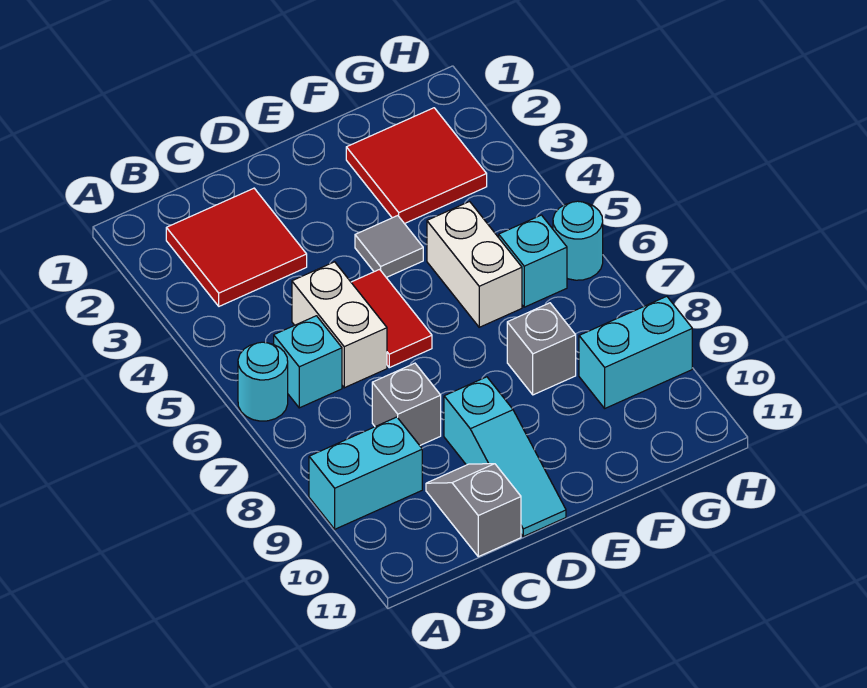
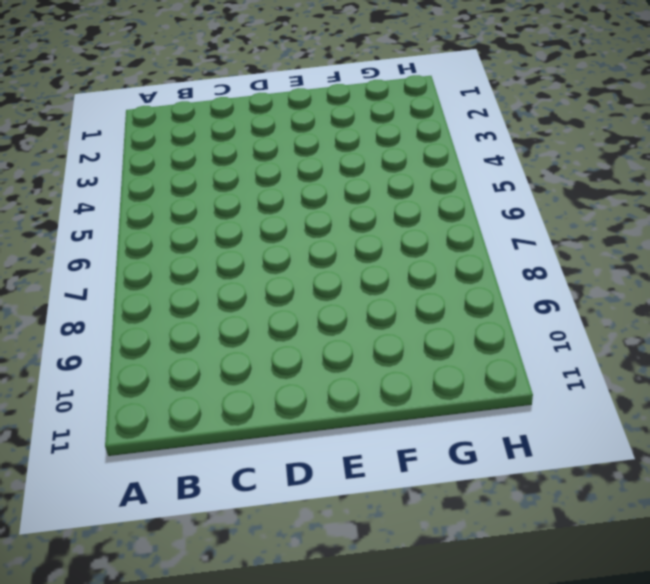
none -> cyan round brick A6 level 1
none -> cyan brick A9:B9 level 1
none -> red tile B2:C3 level 1

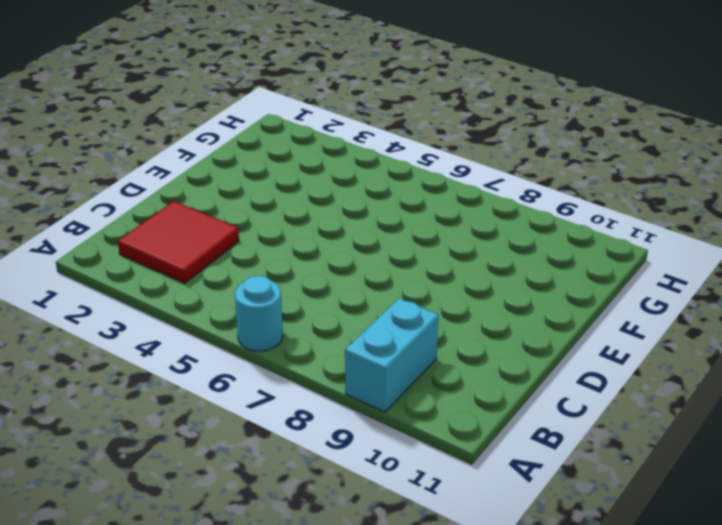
none -> cyan brick B6 level 1
none -> white brick C5:C6 level 1
none -> grey brick C8 level 1

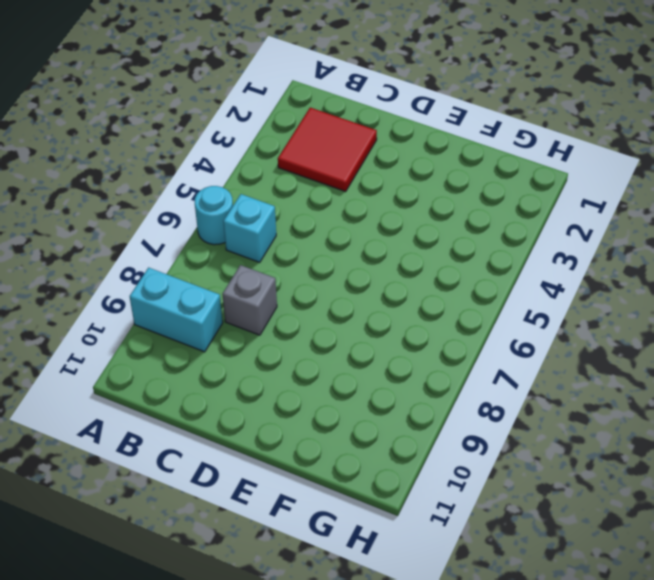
none -> white brick C5:C6 level 1
none -> grey slope C10:C11 level 1 top 11
none -> red tile D5:D6 level 1

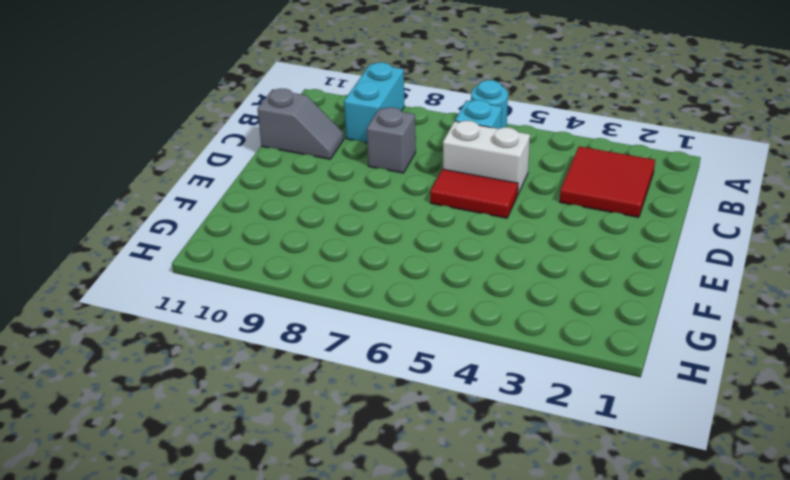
none -> cyan slope D9:D11 level 1 top 9
none -> grey tile E4 level 1
none -> red tile F2:G3 level 1

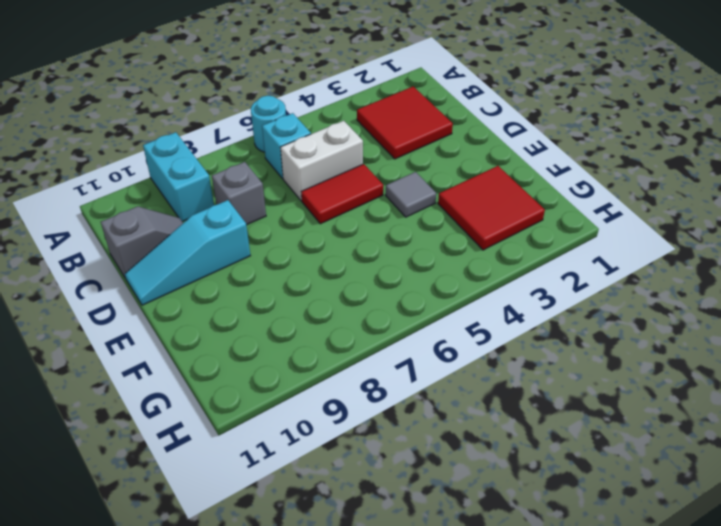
none -> white brick F5:F6 level 1
none -> grey brick F8 level 1
none -> cyan brick G6 level 1

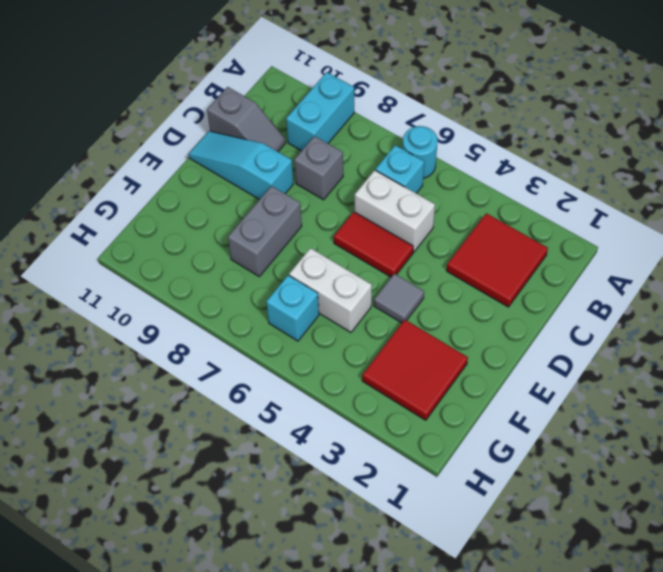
grey brick E8:F8 level 1 -> grey brick F8 level 1
none -> cyan brick G9:H9 level 1
none -> cyan round brick H6 level 1

